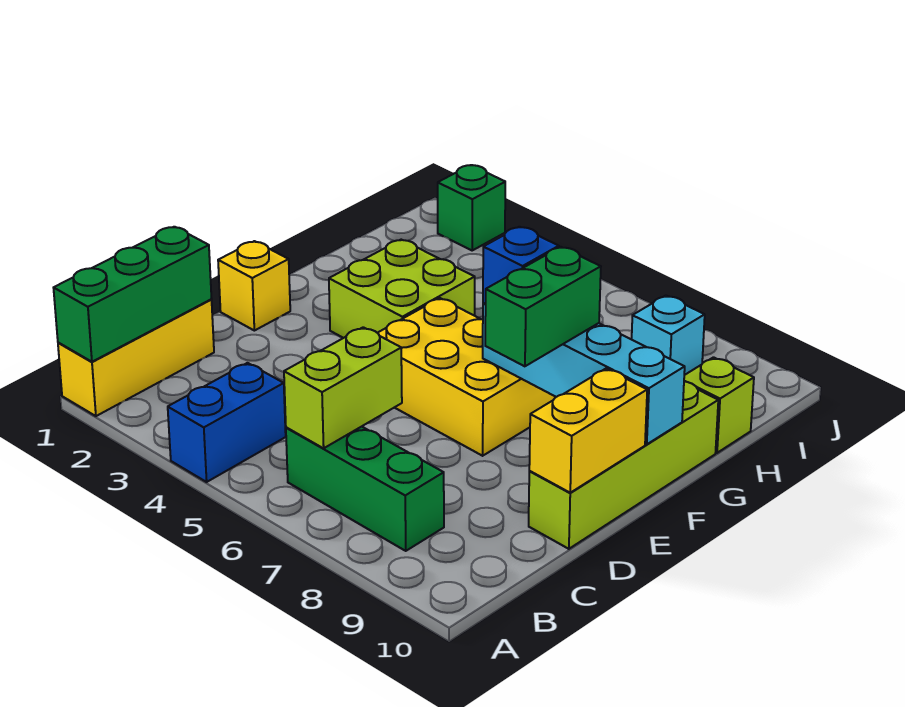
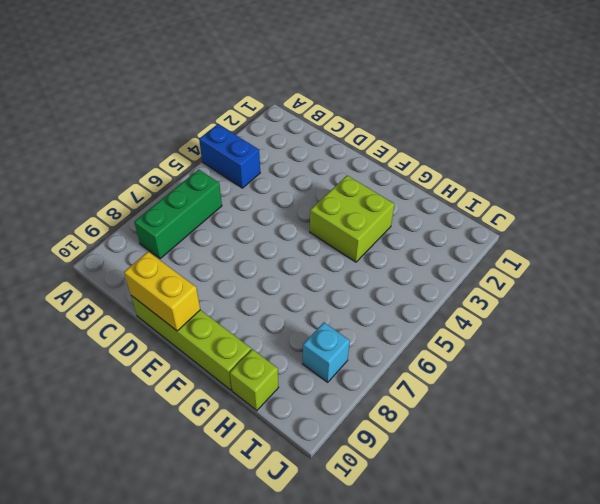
none -> yellow brick A1:C1 level 1
none -> yellow brick E1 level 1
none -> yellow brick E5:F7 level 1

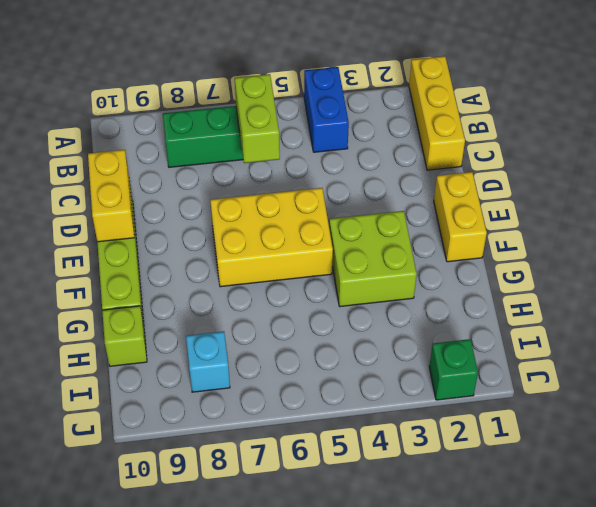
yellow brick E1:F1 level 1 -> yellow brick E1 level 1
none -> green brick A1:C1 level 2
none -> cyan brick F7:F10 level 2
none -> green brick E8:F8 level 3

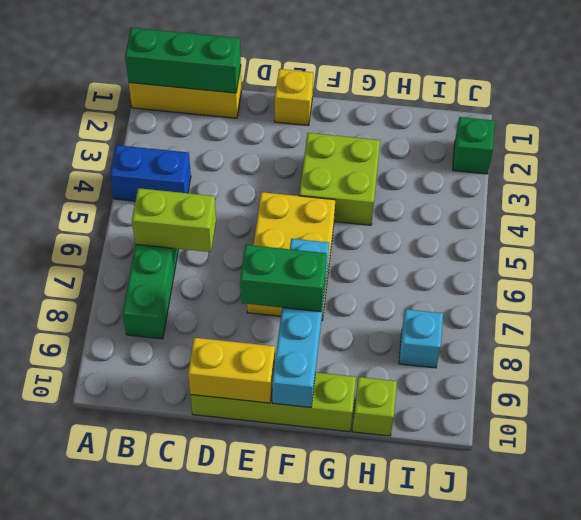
none -> blue brick F7 level 3

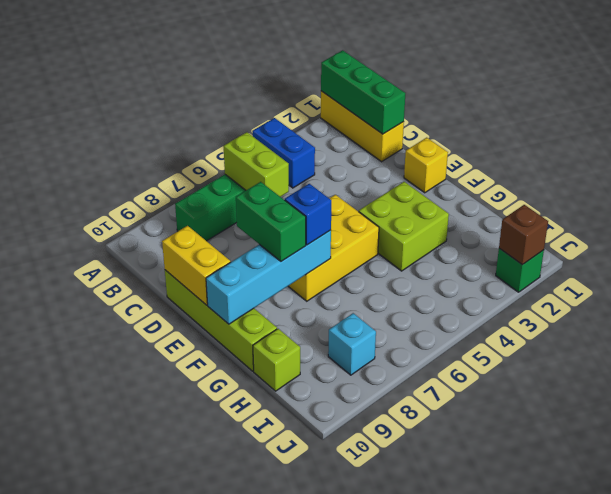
brown brick J2 level 2 -> none

